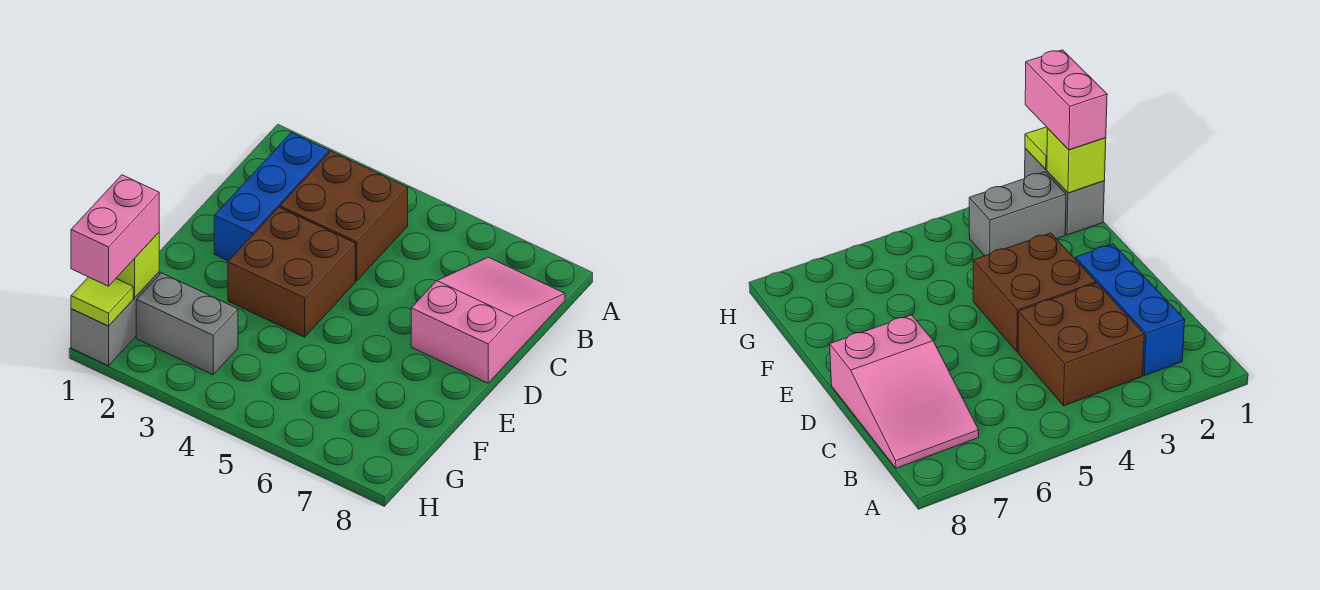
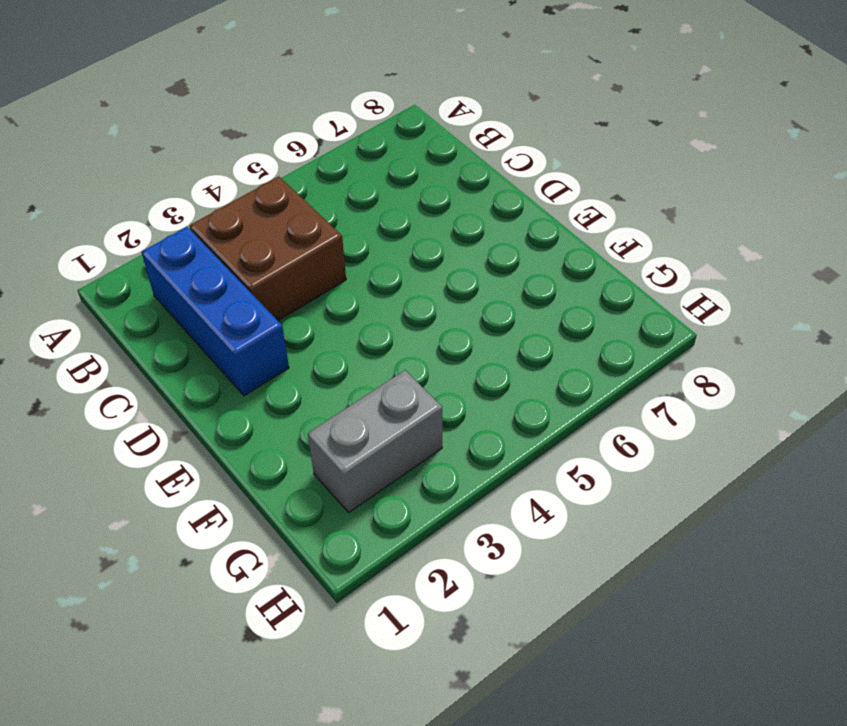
none -> pink slope B7:D8 level 1 top D
none -> brown brick D3:E4 level 1

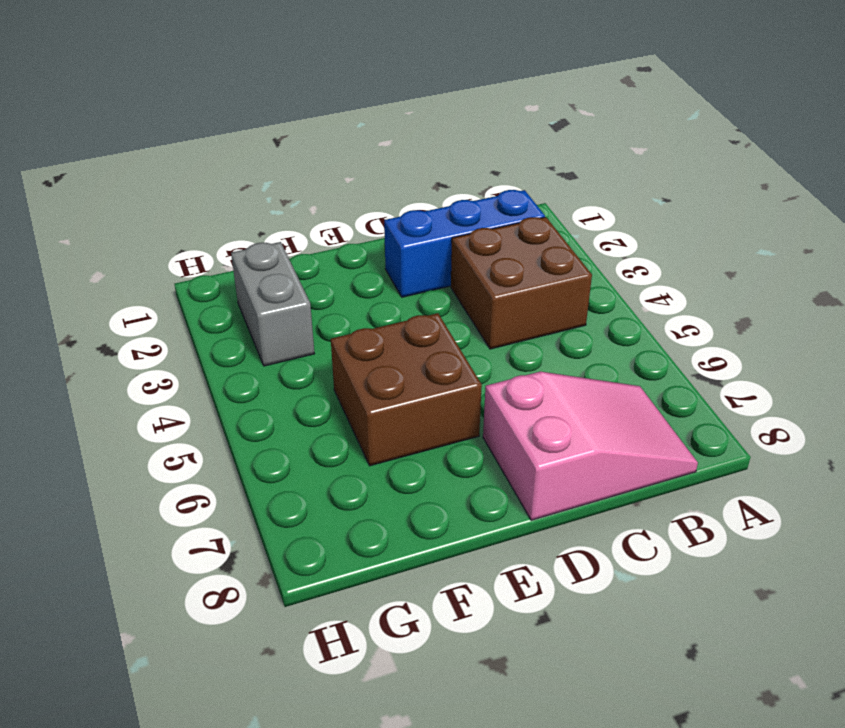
brown brick E5:F6 level 1 -> brown brick D3:E4 level 1
none -> grey brick G1:H1 level 1
none -> lime brick G1 level 2

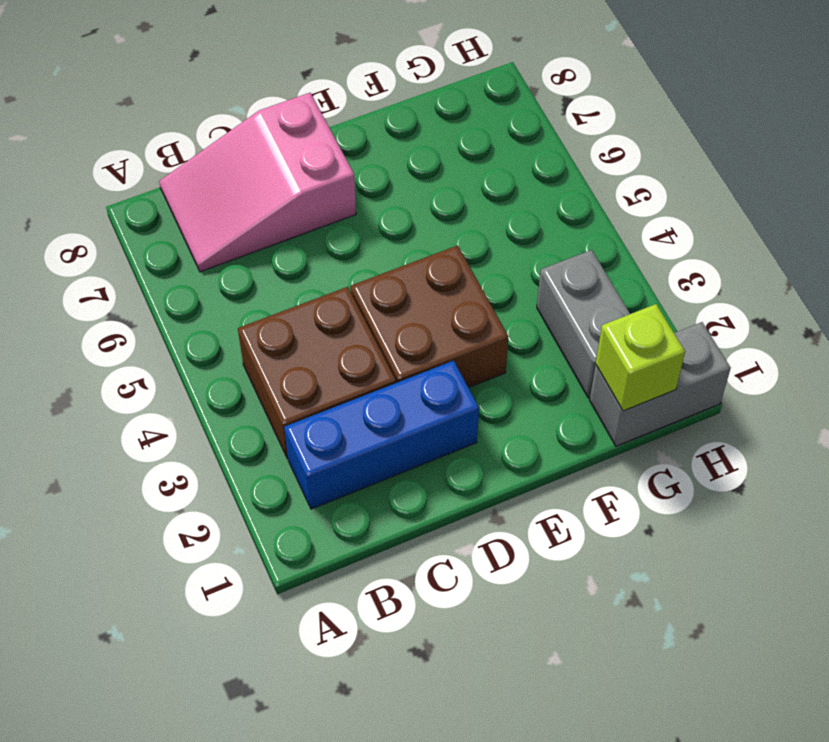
none -> lime tile H1 level 2
none -> pink brick G1:H1 level 3

